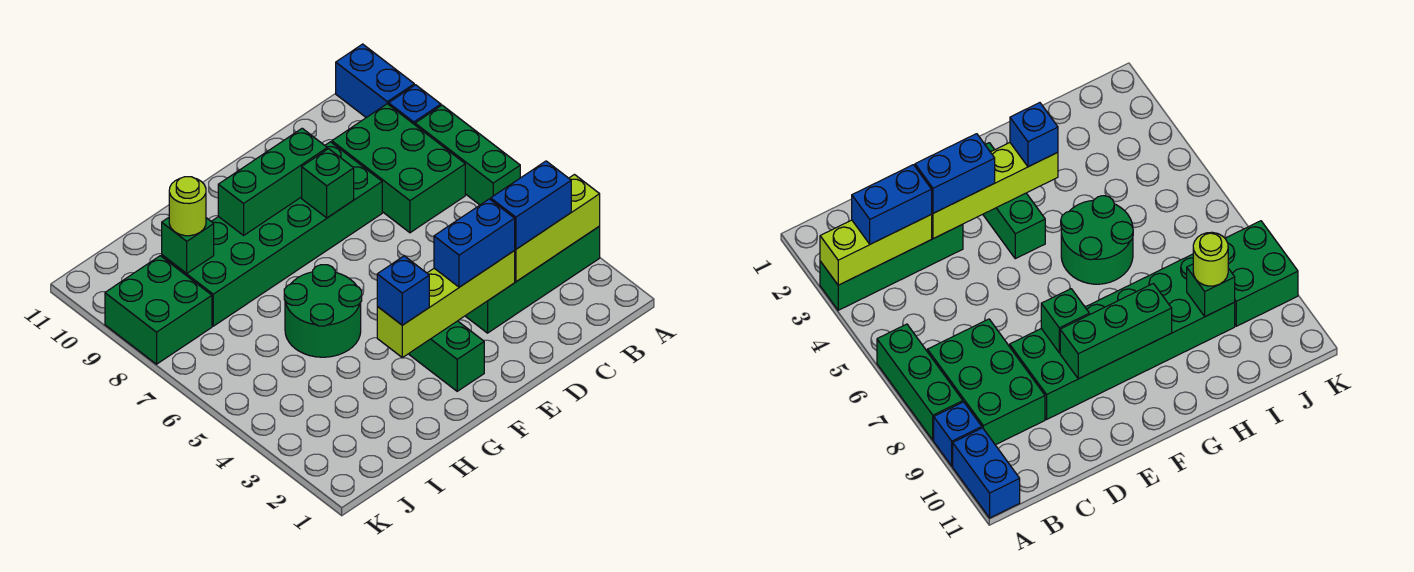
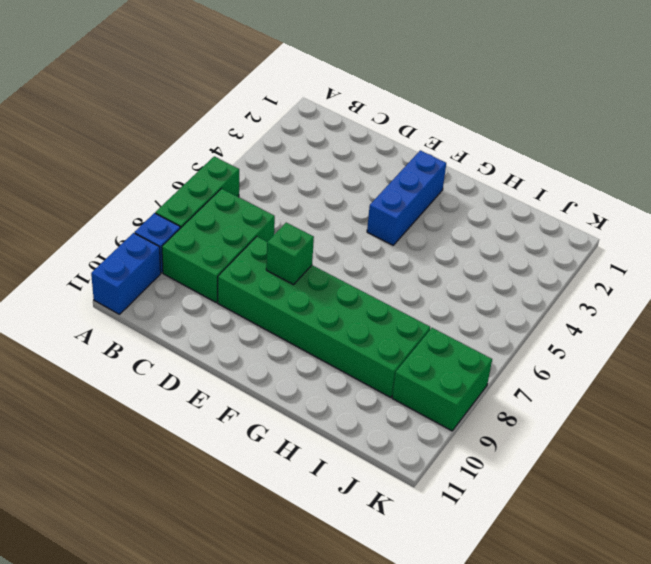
blue brick F2:F4 level 1 -> green brick F2:F4 level 1
none -> green brick A3:D3 level 1
none -> green round brick G5:H6 level 1
none -> lime brick A3:C3 level 2

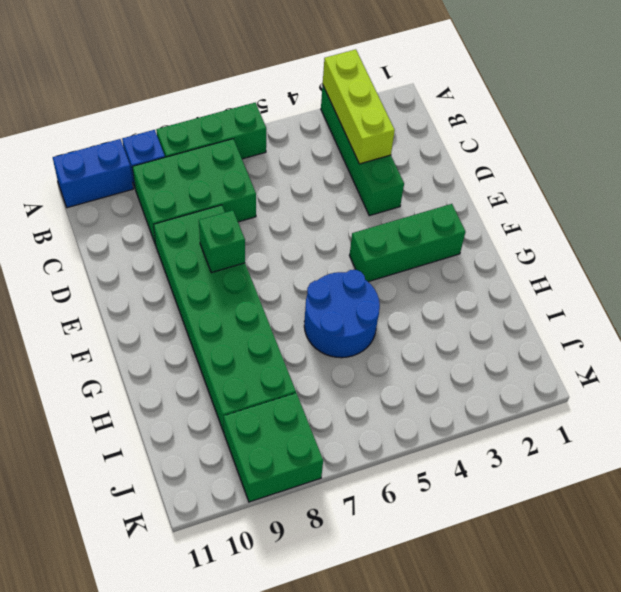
blue round brick G5:H6 level 1 -> green round brick G5:H6 level 1
none -> lime brick D3:G3 level 2
none -> green brick E9:G9 level 2
none -> green brick I9 level 2

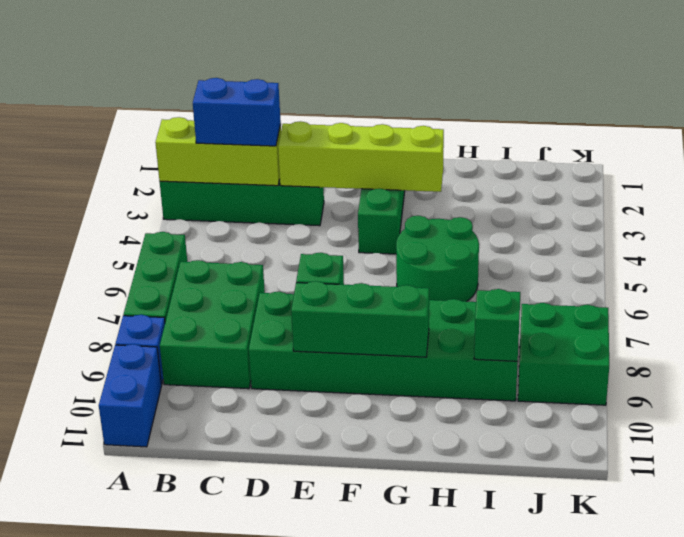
none -> blue brick D3:E3 level 3
none -> blue brick G3 level 3
none -> lime round brick I9 level 3

